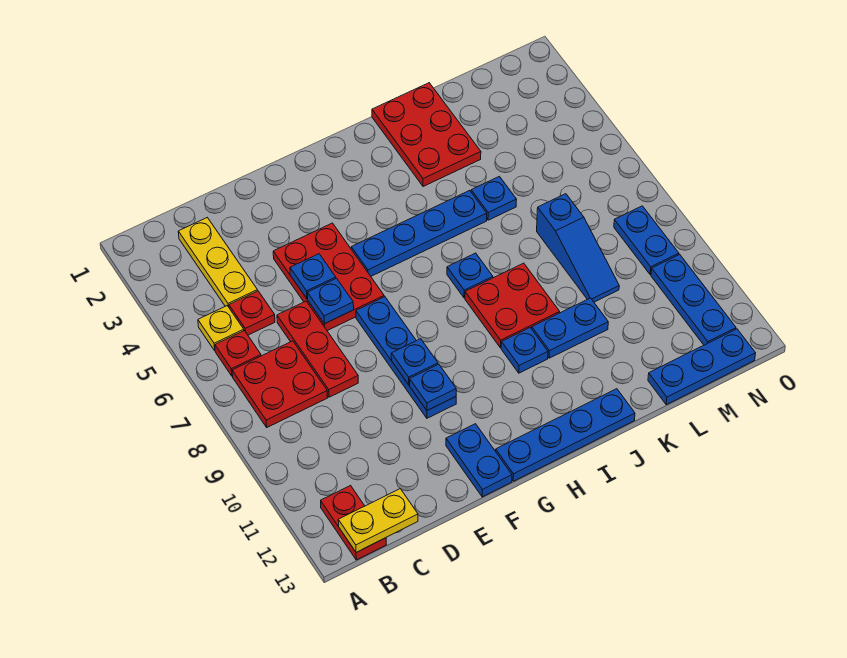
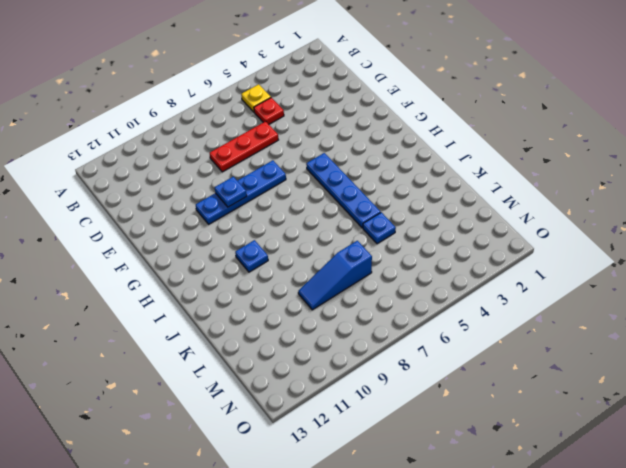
none -> red plate B6 level 1
none -> red plate B7:C8 level 1
none -> red plate B12:B13 level 1

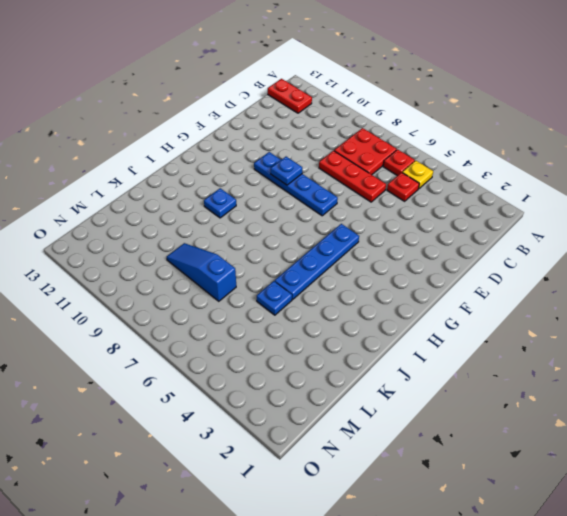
none -> yellow plate C2:C4 level 1
none -> red plate E4:F6 level 1
none -> blue plate F12:F13 level 1

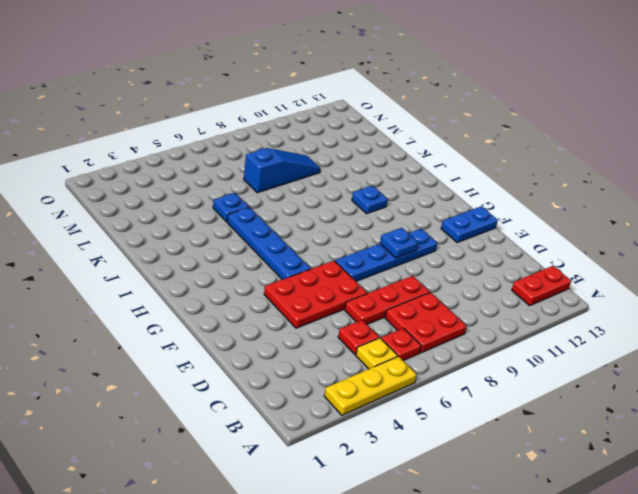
yellow plate A3:A5 level 1 -> yellow plate C2:C4 level 1
none -> blue plate G13:J13 level 1
none -> blue plate I7 level 1
none -> red plate I8:J9 level 1

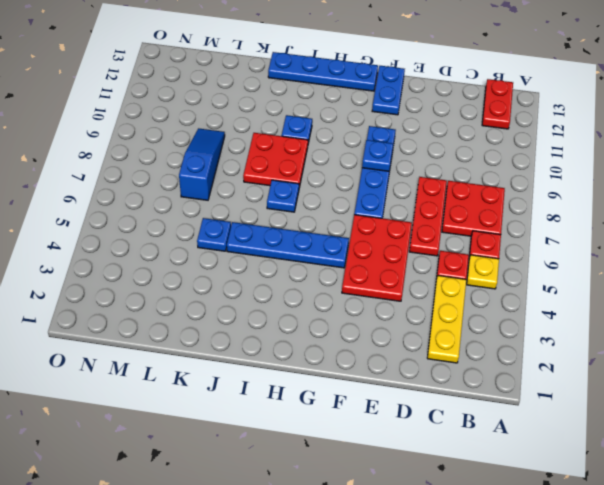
none -> red plate J1:K3 level 1
none -> blue plate J10:K10 level 1
none -> blue plate L13:N13 level 1

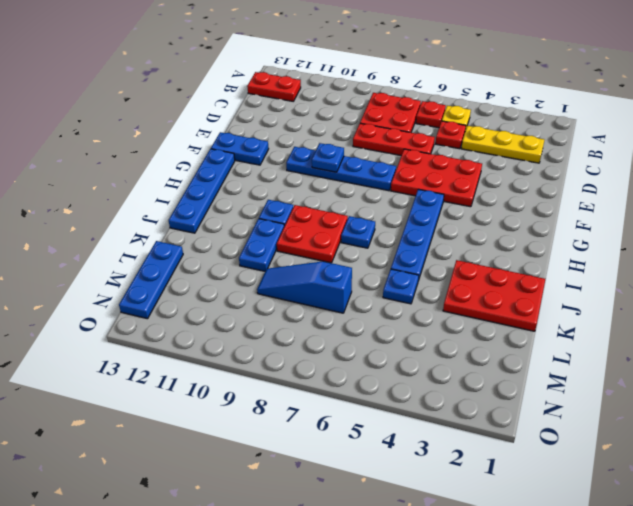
none -> blue plate N8:N9 level 1
none -> blue plate N10:N12 level 1
none -> yellow plate B13:C13 level 2

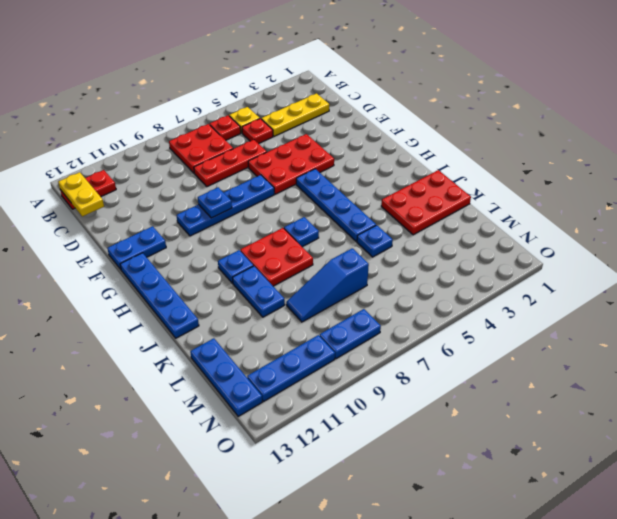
none -> blue plate E5 level 2
none -> blue plate E6 level 2
none -> blue plate F10 level 2

